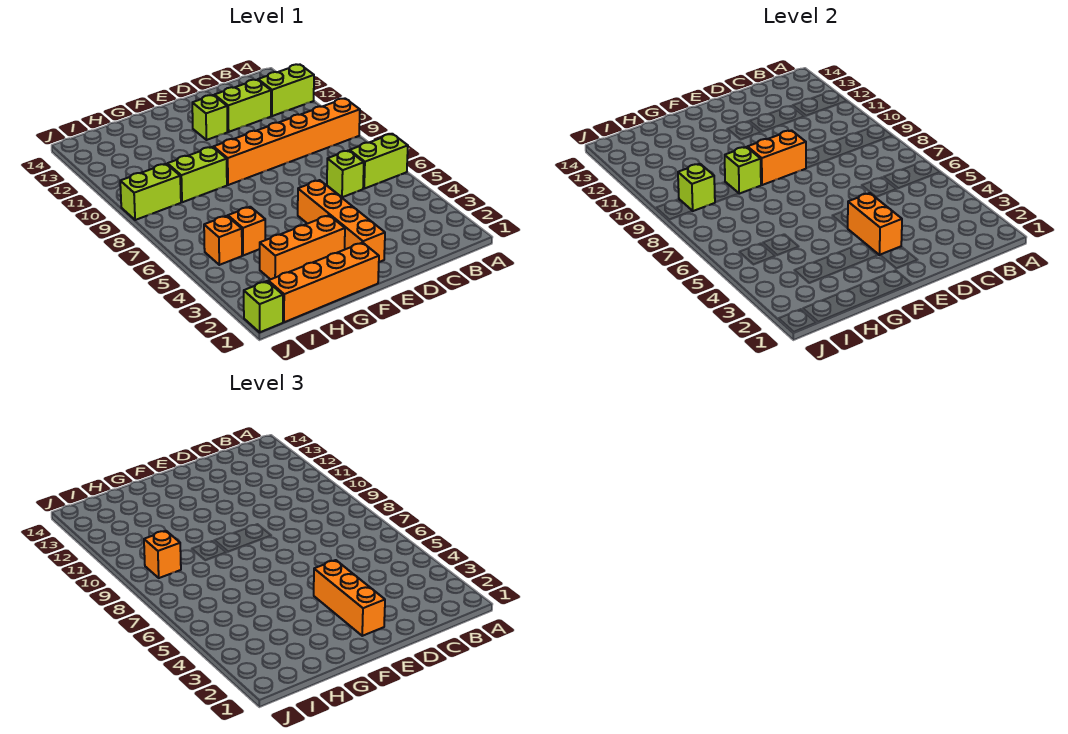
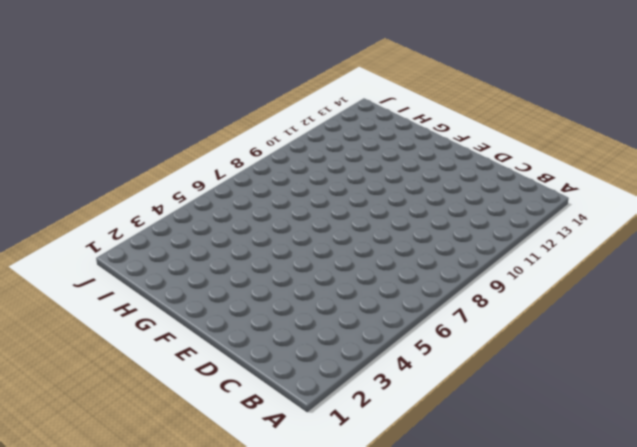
none -> lime brick A6:B6 level 1
none -> orange brick A9:F9 level 1
none -> lime brick A12:B12 level 1

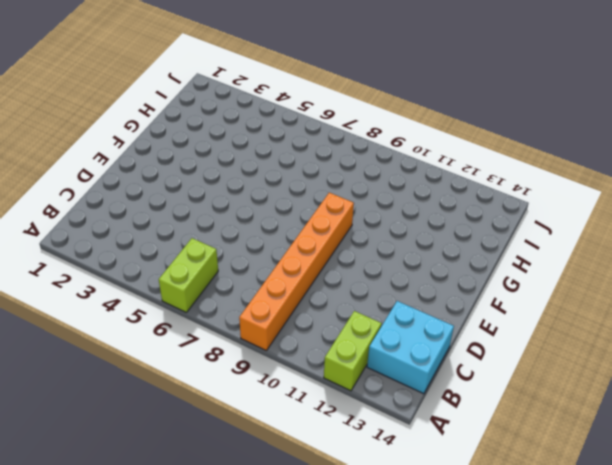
cyan brick B13:C14 level 1 -> none
none -> lime brick C6 level 1
none -> lime brick C12:D12 level 1
none -> orange brick E2:E5 level 1

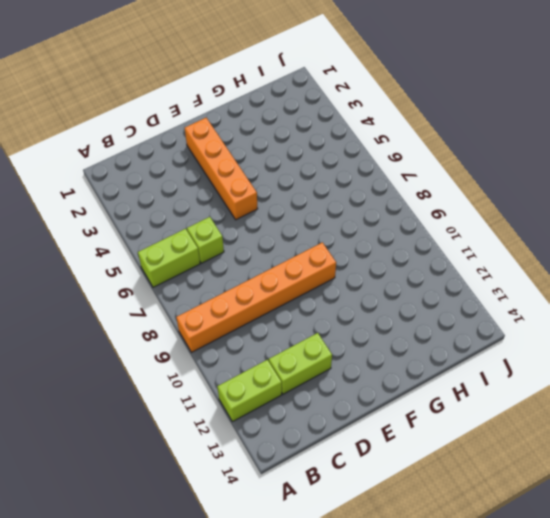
none -> lime brick E12 level 1
none -> orange brick F1:I1 level 1
none -> orange brick F3:H3 level 1

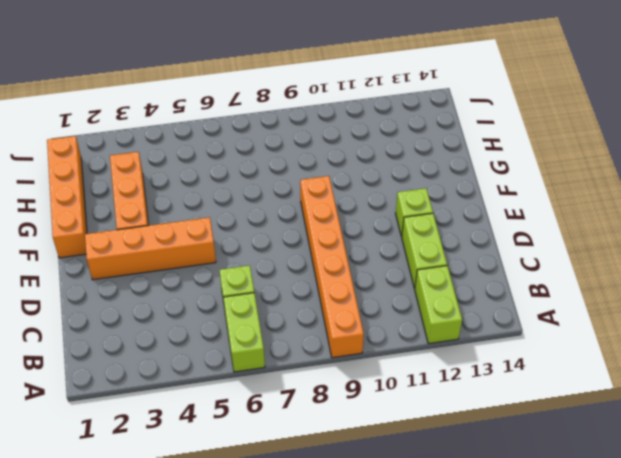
none -> lime brick G9:H9 level 1
none -> orange brick H5 level 1
none -> orange brick I5 level 1

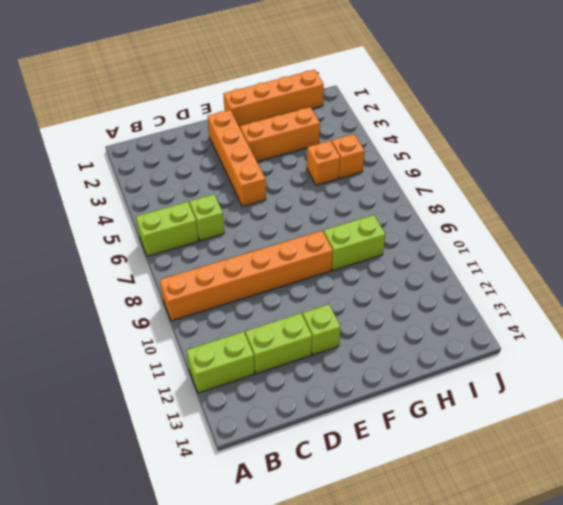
none -> lime brick I9:J9 level 1
none -> lime brick J1 level 1
none -> orange brick E3:E4 level 2

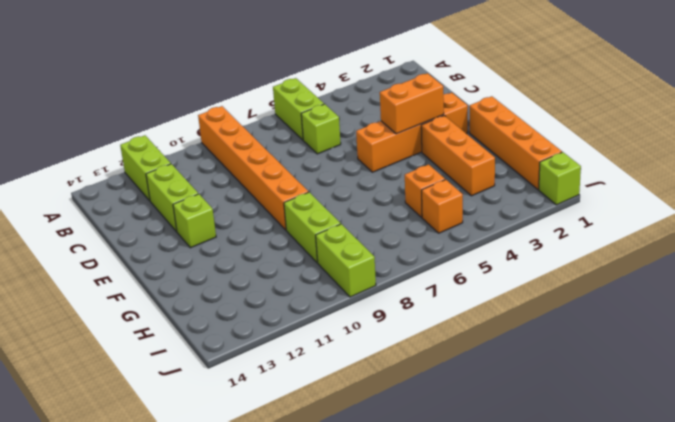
none -> orange brick E9:F9 level 2
none -> lime brick G9 level 2
none -> lime brick I9 level 2

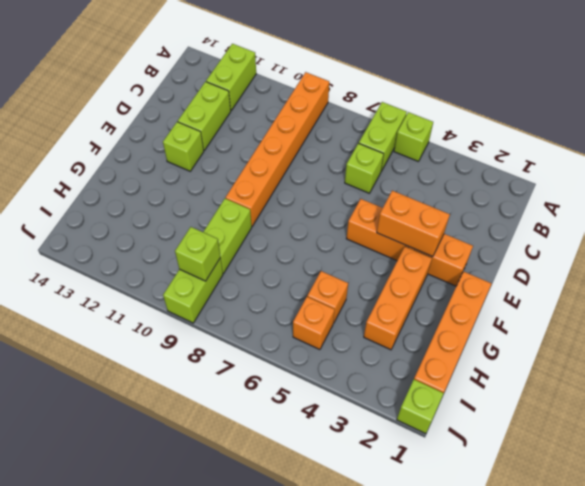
lime brick A5 level 1 -> lime brick G9 level 2
none -> orange brick E9:F9 level 2
none -> orange brick E2:E4 level 3
none -> orange brick I9 level 3

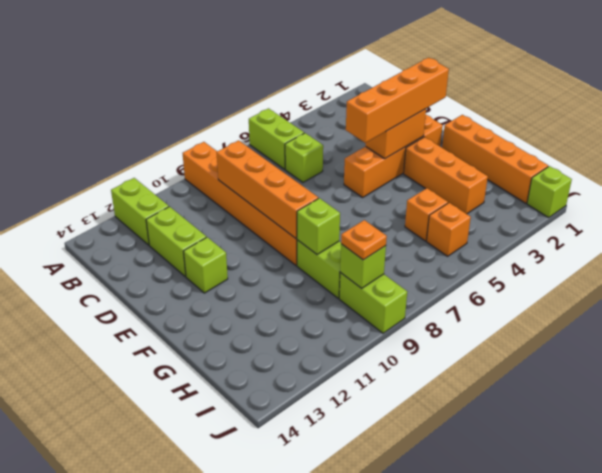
orange brick C9:F9 level 2 -> orange brick E9:F9 level 2
orange brick E2:E5 level 3 -> orange brick E2:E4 level 3
orange plate I9 level 3 -> orange brick I9 level 3

